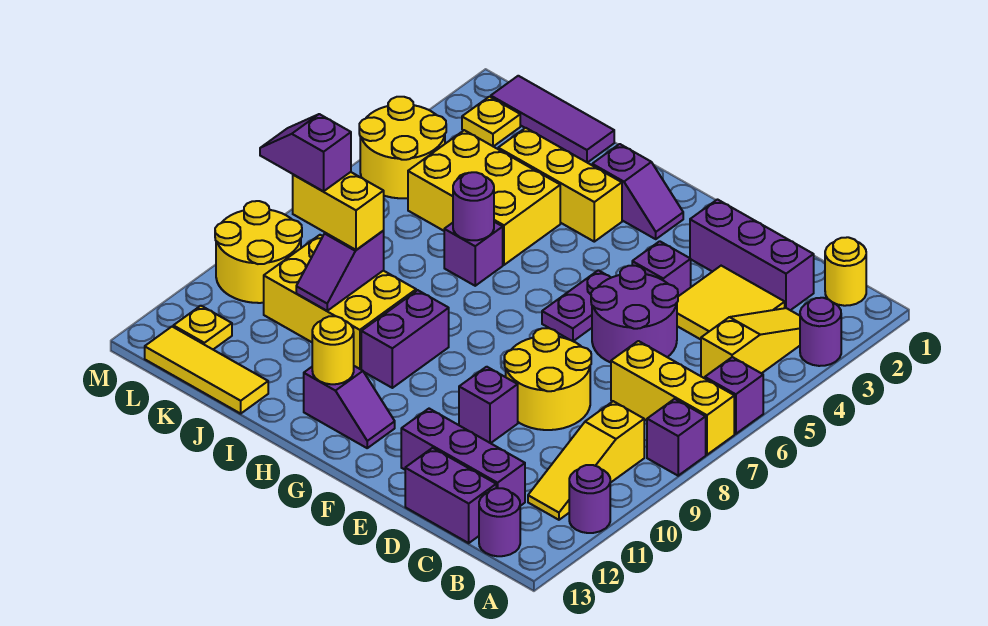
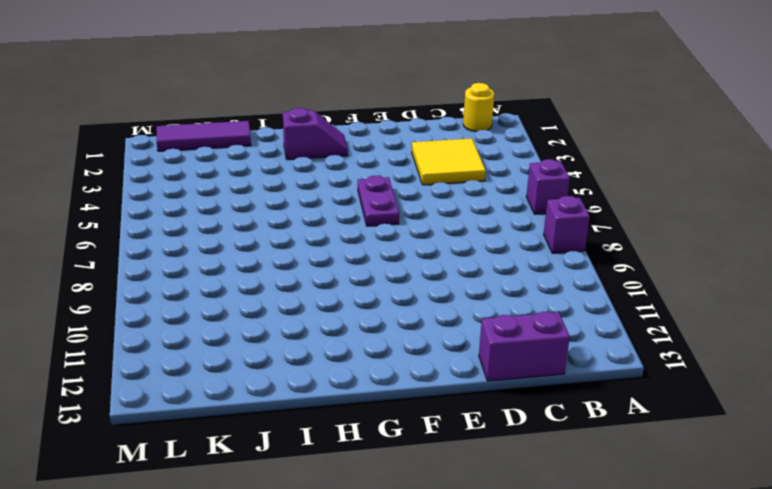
none -> purple round brick A3 level 1
none -> yellow brick A7:C7 level 1
none -> purple round brick A11 level 1
none -> yellow slope B3:B5 level 1 top 5

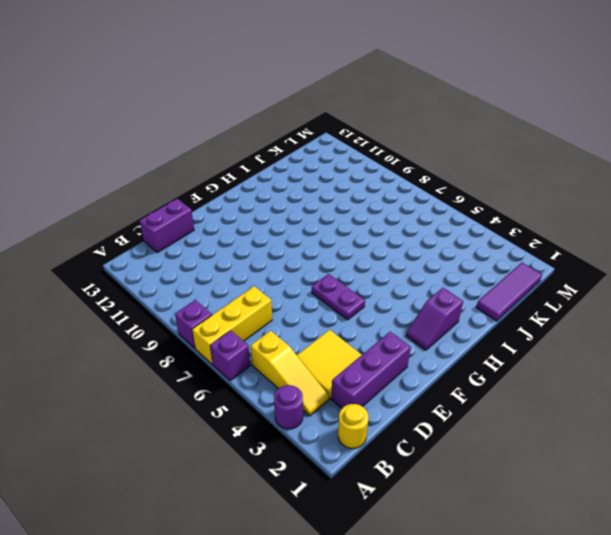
none -> purple round brick A11 level 1
none -> yellow slope B9:B11 level 1 top 9
none -> purple round brick B13 level 1
none -> purple brick C12:E12 level 1

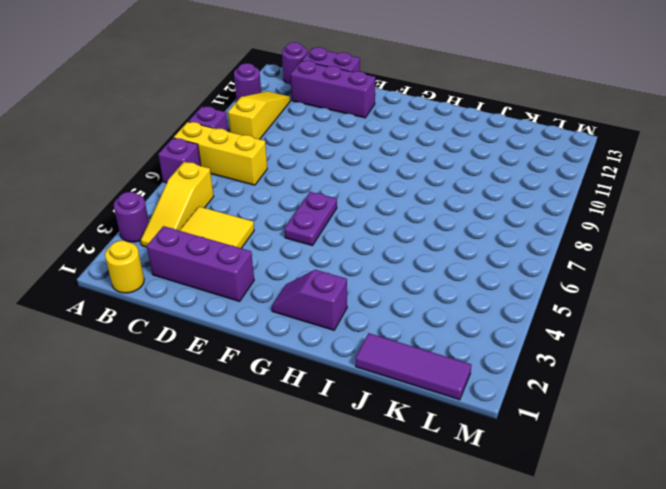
none -> purple round brick D5:E6 level 1
none -> yellow round brick D8:E9 level 1
none -> purple brick E4 level 1
none -> purple brick E10 level 1

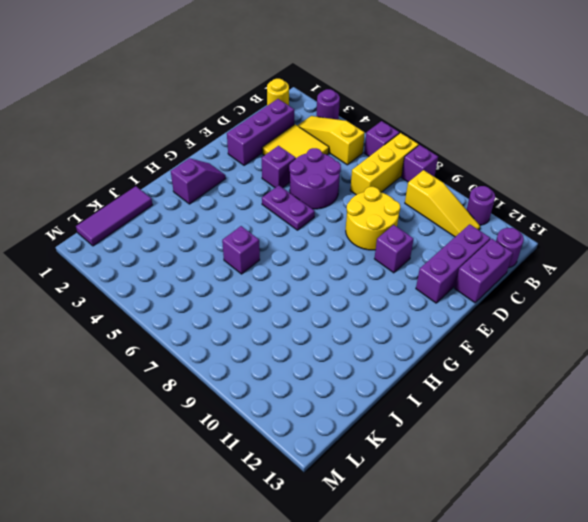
none -> purple slope G12:H12 level 1 top H
none -> yellow brick H3:J3 level 1
none -> purple brick H9:H10 level 1
none -> yellow brick I4:K5 level 1

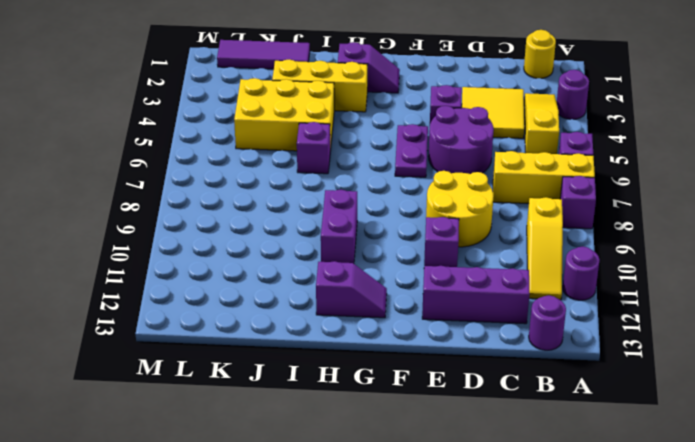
none -> purple brick C2:E2 level 1
none -> purple brick C13:D13 level 1
none -> yellow brick I9:K10 level 1
none -> yellow tile J13:L13 level 1

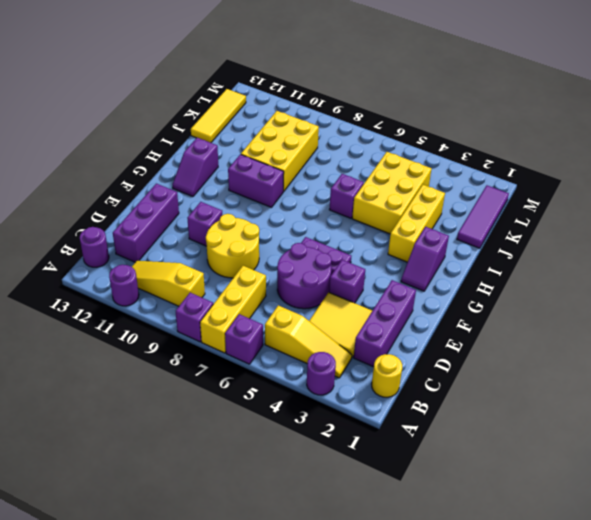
none -> purple brick C13:D13 level 1
none -> yellow plate L2 level 1
none -> yellow round brick L4:M5 level 1
none -> yellow round brick L9:M10 level 1

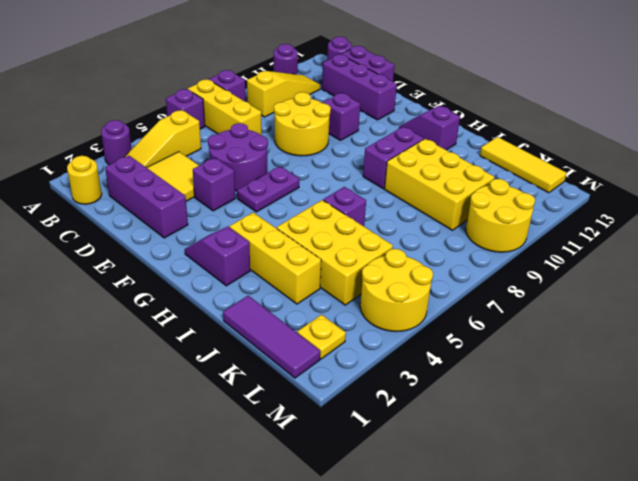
none -> yellow plate L12 level 1
none -> yellow round brick H12 level 2
none -> purple round brick I6 level 2
none -> purple slope J9:J10 level 2 top 9

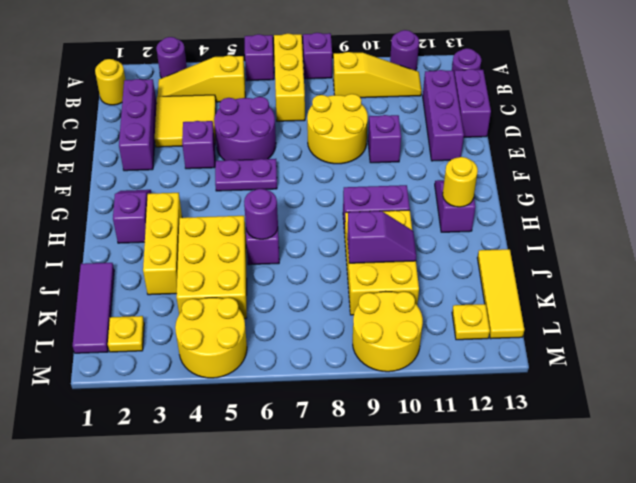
none -> yellow brick J9:K9 level 3
none -> purple slope K9:L9 level 4 top K

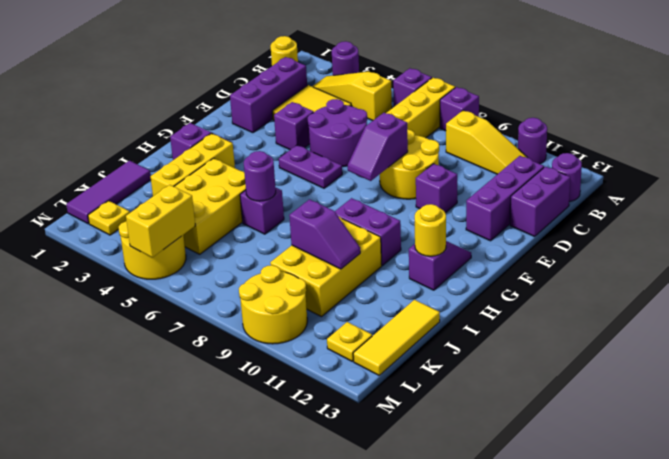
purple slope E8:F8 level 2 top E -> purple slope K9:L9 level 4 top K
yellow brick L5:M5 level 2 -> yellow brick J9:K9 level 3

